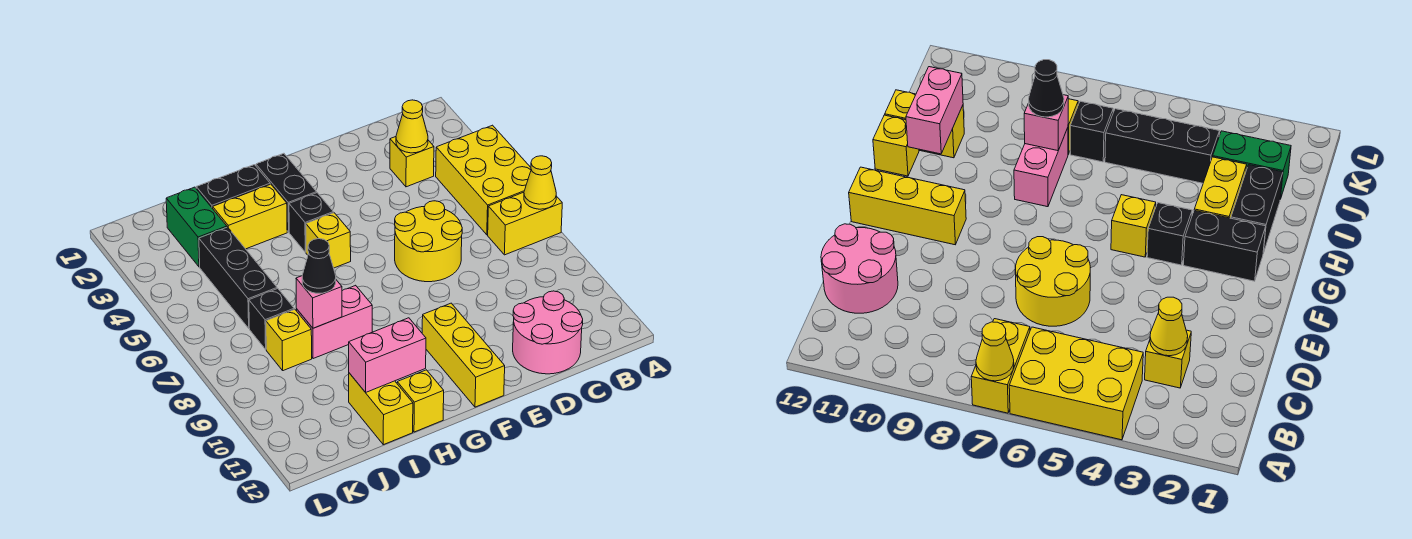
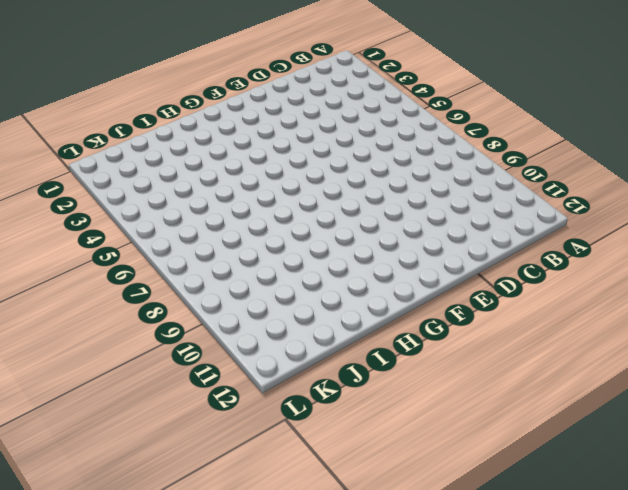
none -> yellow brick A4:B6 level 1
none -> yellow brick A7:B7 level 1
none -> yellow brick C3 level 1

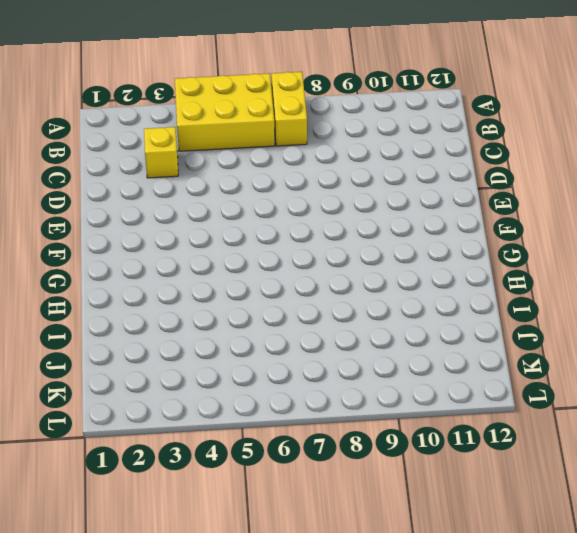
none -> pink round brick C11:D12 level 1
none -> yellow round brick D6:E7 level 1
none -> yellow brick F10:F12 level 1

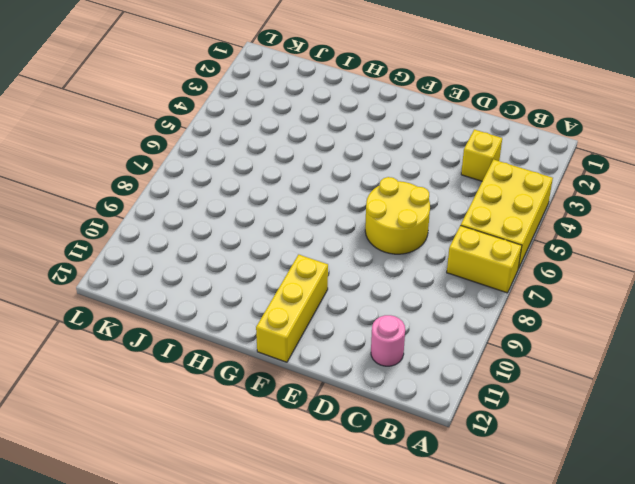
pink round brick C11 level 1 -> pink round brick C11:D12 level 1
none -> black brick G2:G3 level 1
none -> black brick G4 level 1
none -> yellow brick G5 level 1

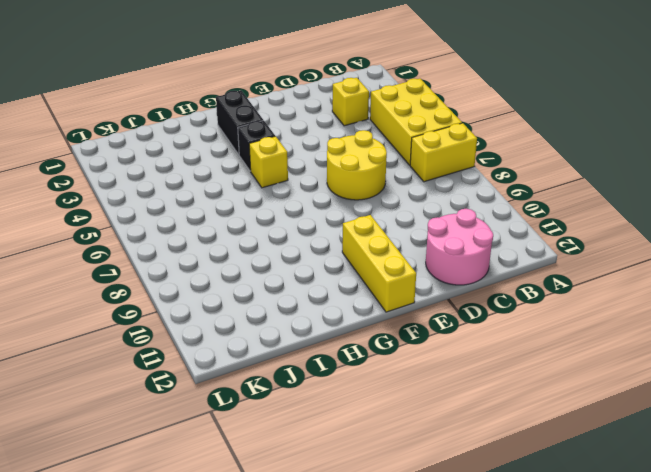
none -> black brick H2:I2 level 1
none -> yellow brick H3:I3 level 1
none -> pink brick H8:I8 level 1

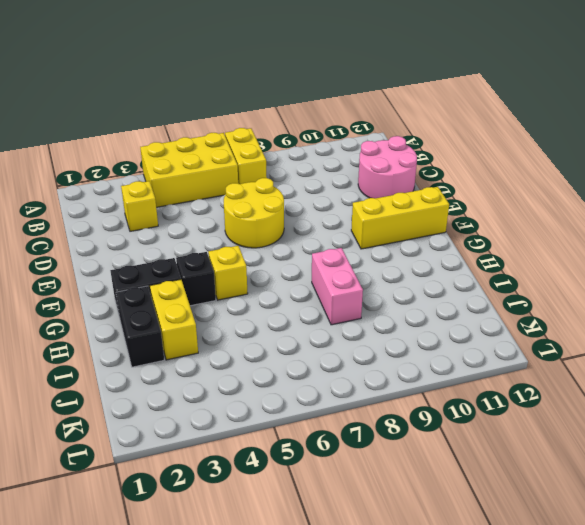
none -> yellow brick H12 level 1
none -> yellow brick I11:I12 level 1
none -> green brick J2:J3 level 1

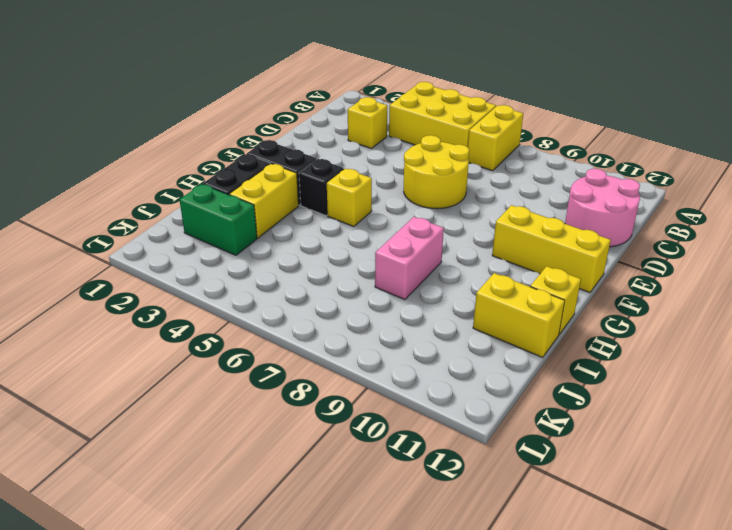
none -> black brick J4:J6 level 1
none -> black brick J7 level 1
none -> yellow brick J8 level 1

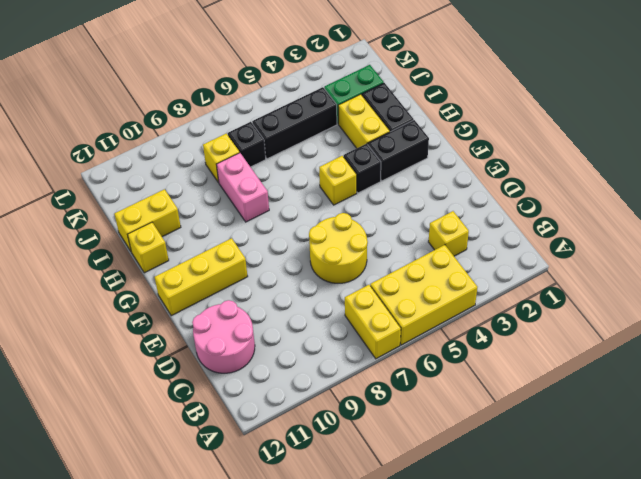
none -> yellow cone A7 level 2
none -> yellow cone C3 level 2
none -> pink brick H11:I11 level 2

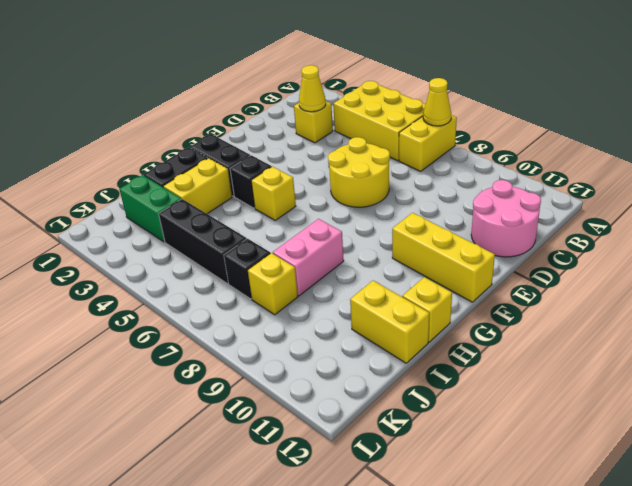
none -> pink brick H11:I11 level 2
none -> pink brick I8 level 2
none -> black cone I8 level 3

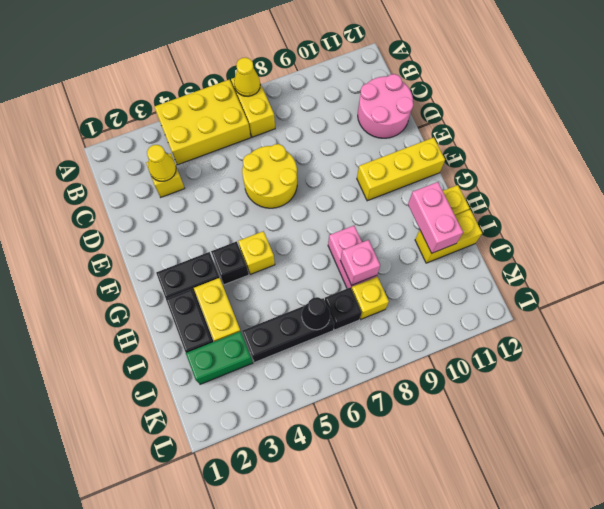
black cone J6 level 2 -> black cone I8 level 3

